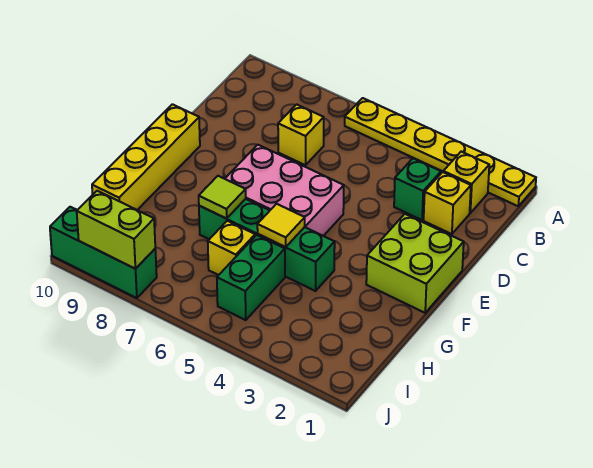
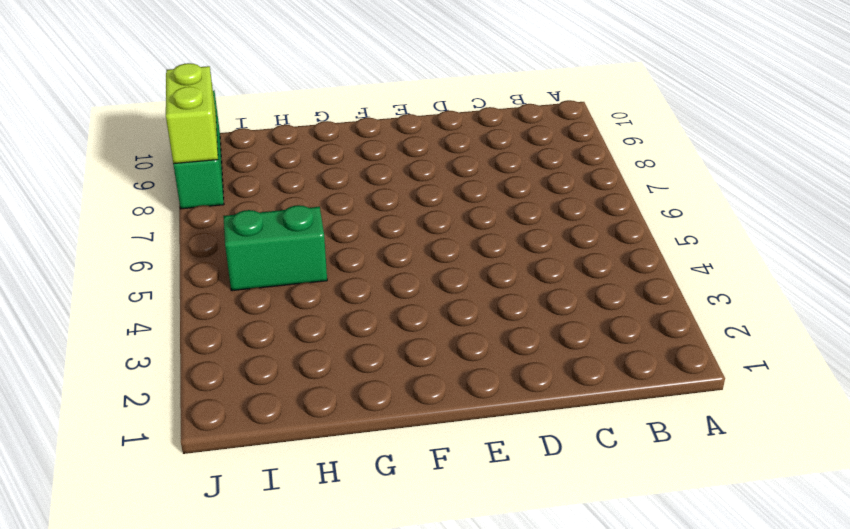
none -> yellow plate A1:A6 level 1
none -> yellow brick B2 level 1
none -> yellow brick C2 level 1

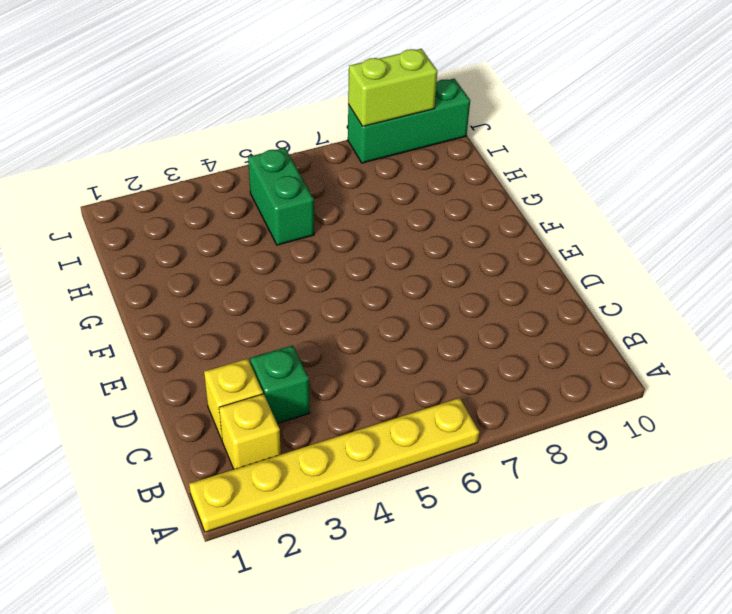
none -> yellow brick C7 level 1
none -> lime brick E1:F2 level 1
none -> pink brick E5:F7 level 1

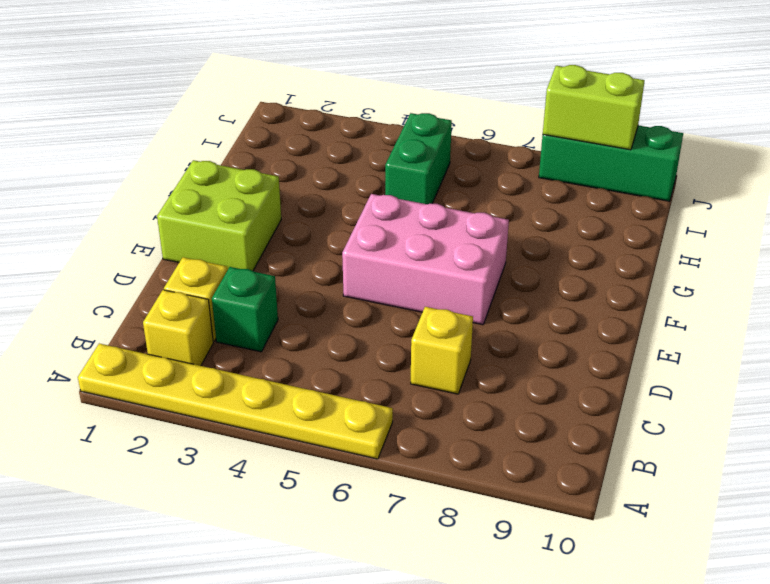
none -> yellow brick E10:H10 level 1
none -> green brick G4:G7 level 1
none -> yellow brick H6 level 1

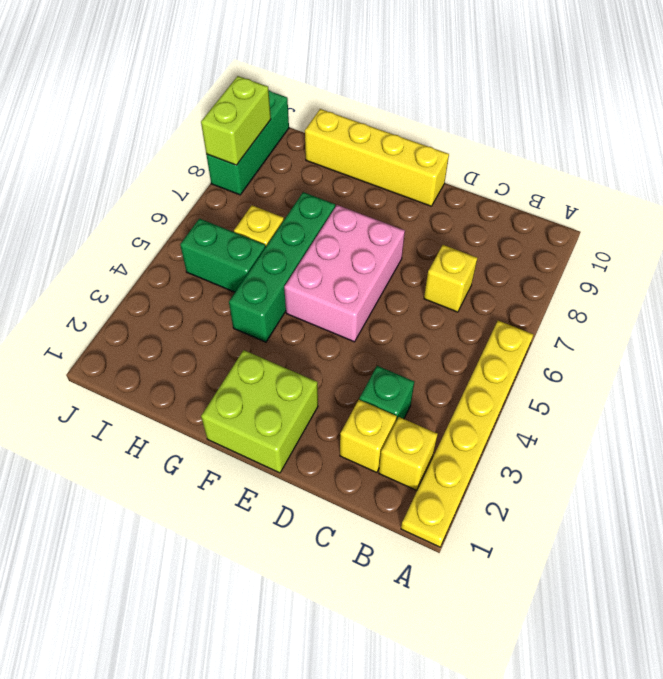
none -> yellow tile G5 level 2
none -> lime tile G7 level 2

